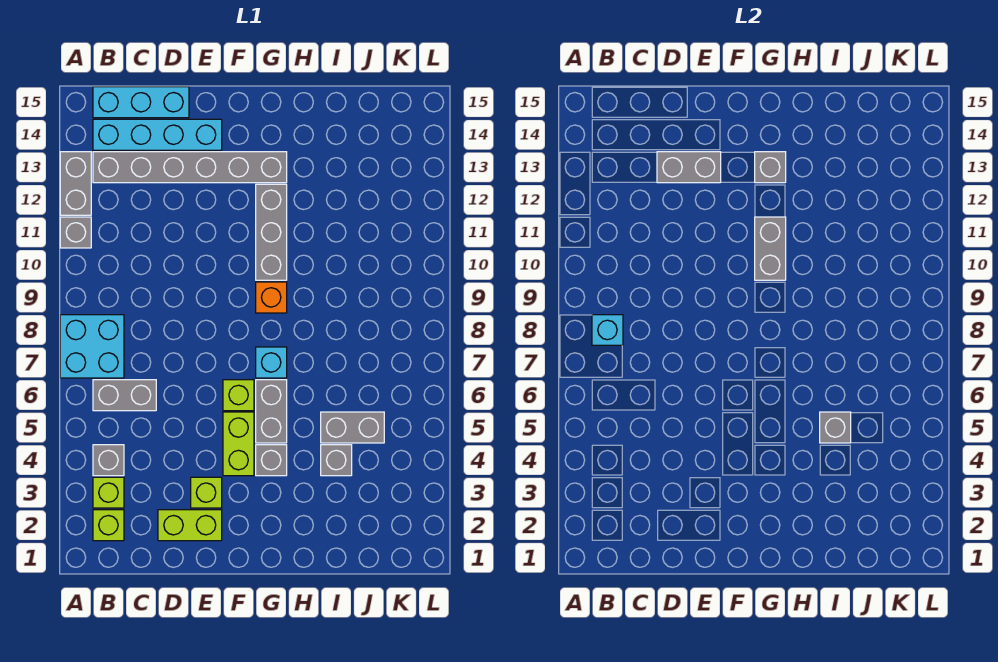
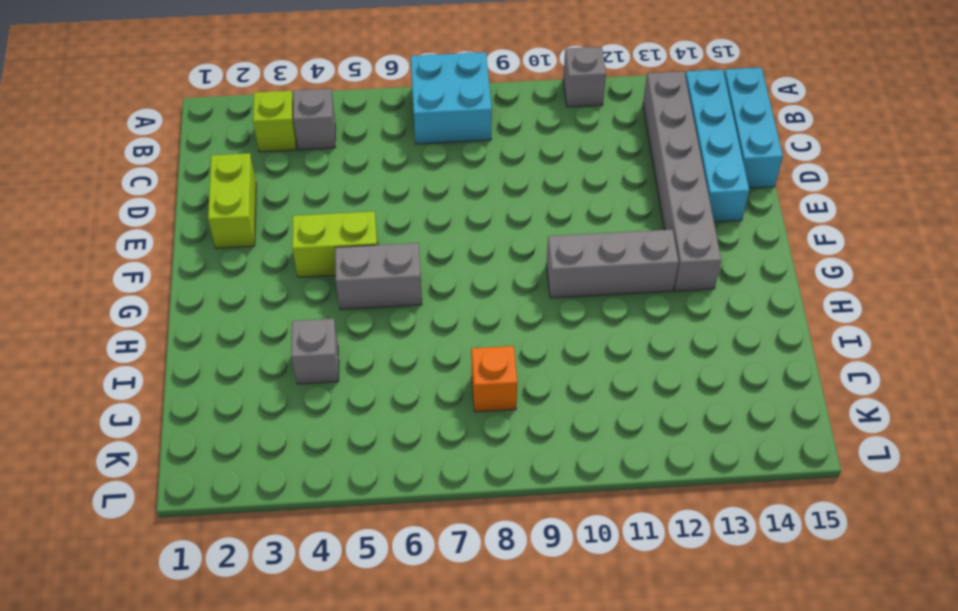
orange brick J8 level 1 -> orange brick G9 level 1
none -> grey brick A12:A13 level 1
none -> lime brick B2 level 1
none -> grey brick B6:C6 level 1

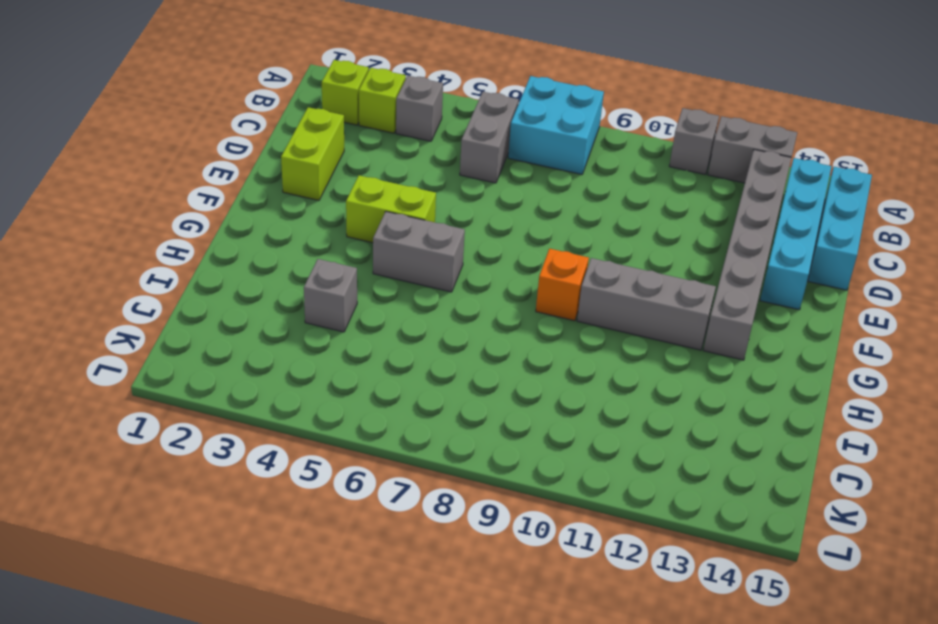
none -> lime brick E3 level 1
none -> lime brick F6 level 1
none -> grey brick G4 level 1

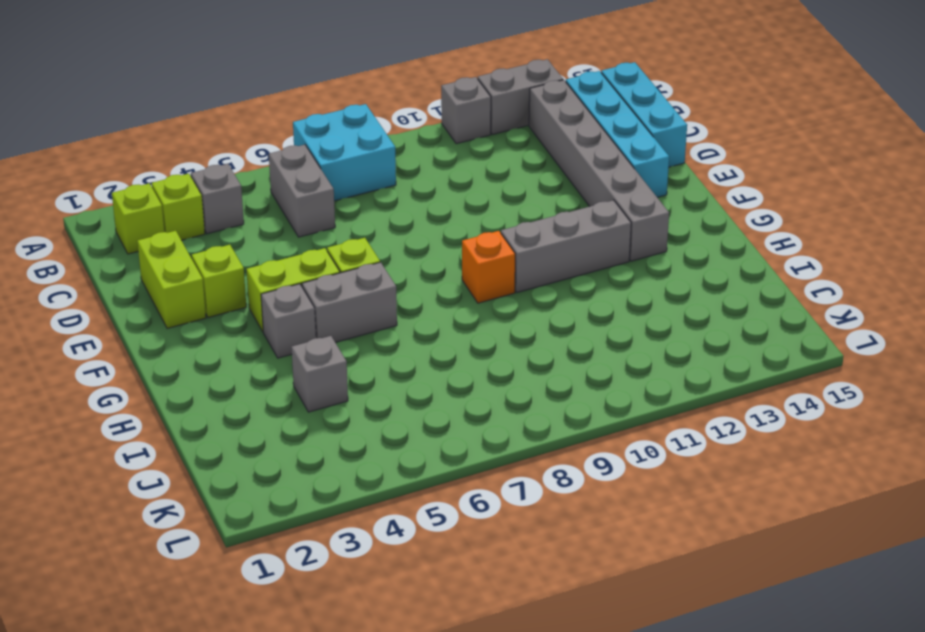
none -> cyan brick G7 level 1
none -> grey brick I5:J5 level 1
none -> cyan brick B8 level 2

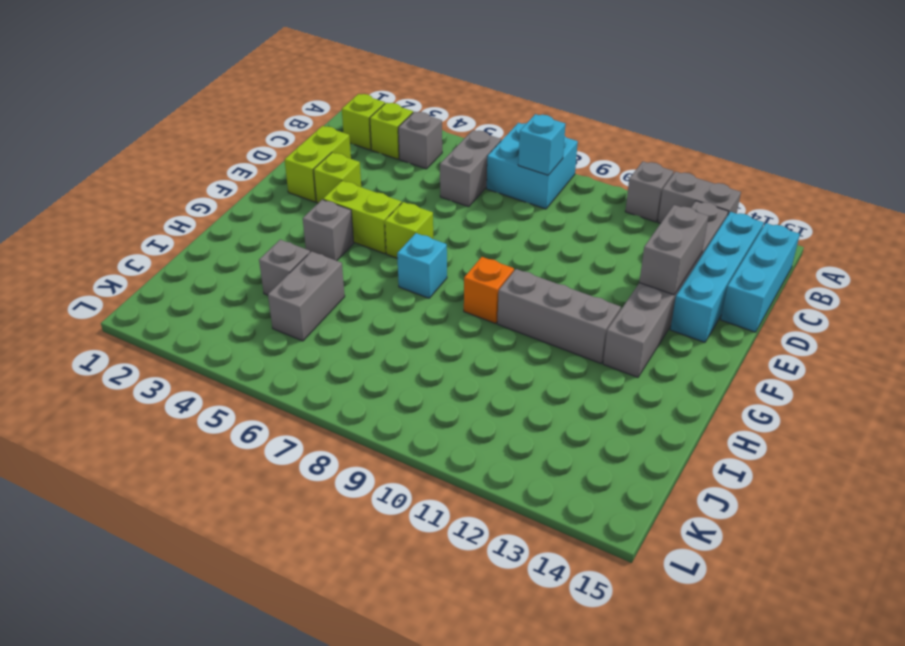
none -> grey brick G5:G6 level 1
none -> grey brick G10:G11 level 2
none -> grey brick G13 level 2

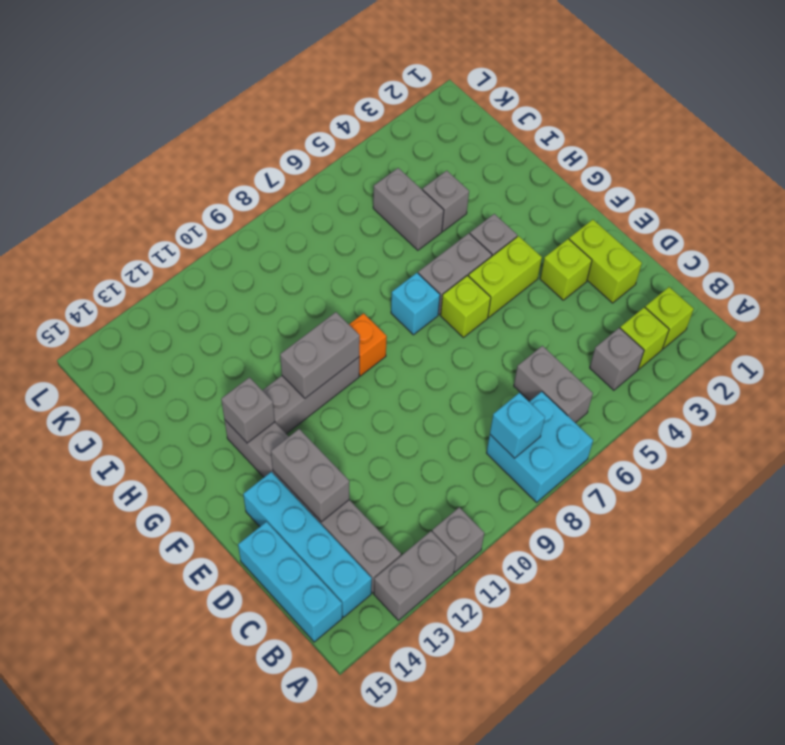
none -> grey brick I5 level 2

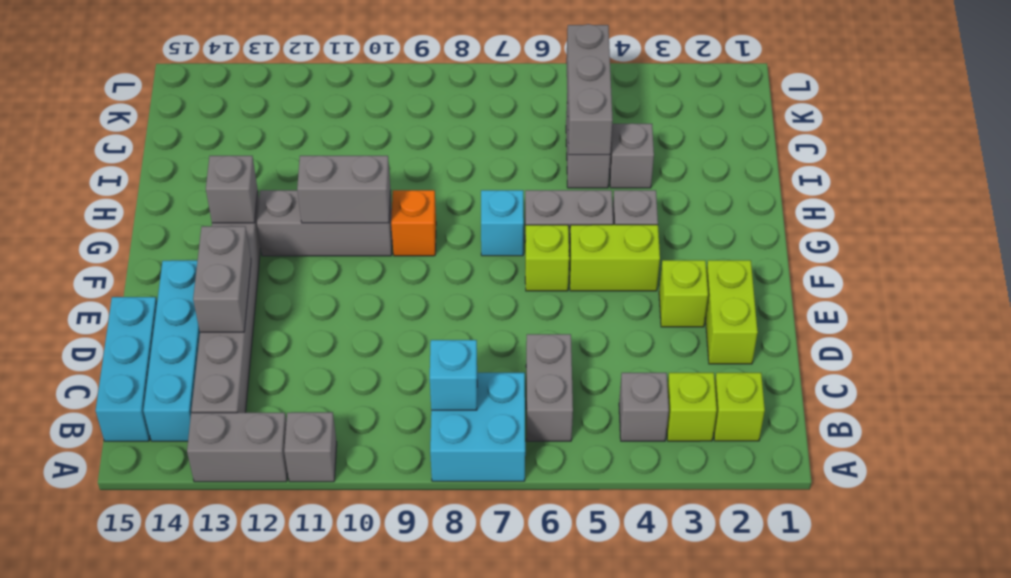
grey brick I5:K5 level 2 -> grey brick I5 level 2

